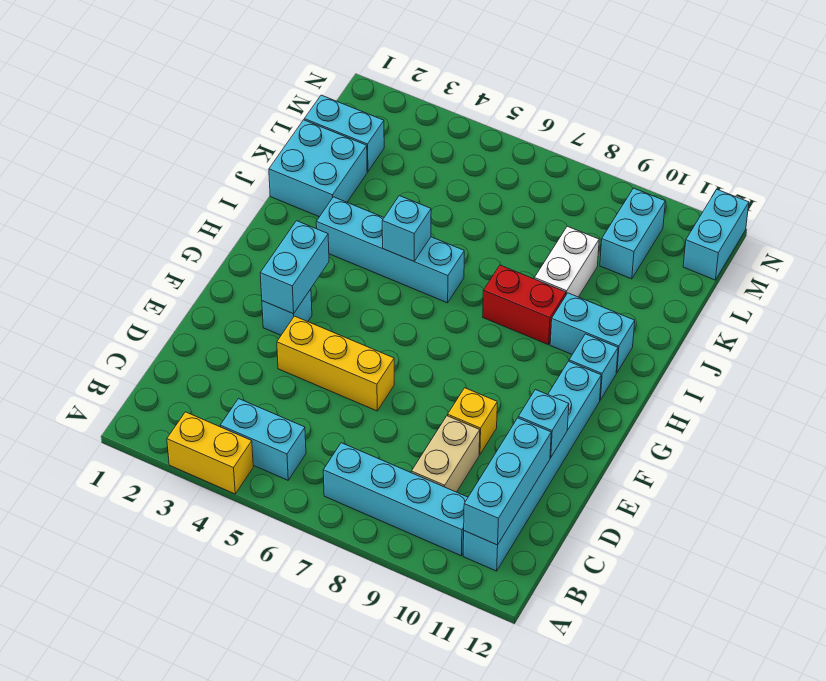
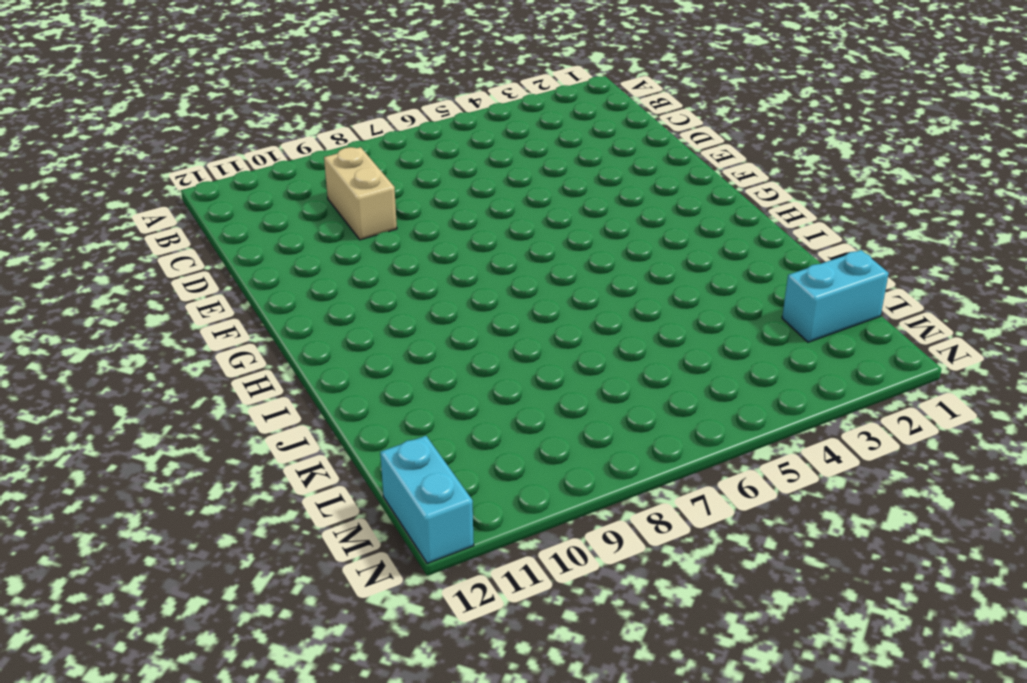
none -> yellow brick A3:A4 level 1
none -> cyan brick B4:B5 level 1
none -> cyan brick B7:B10 level 1

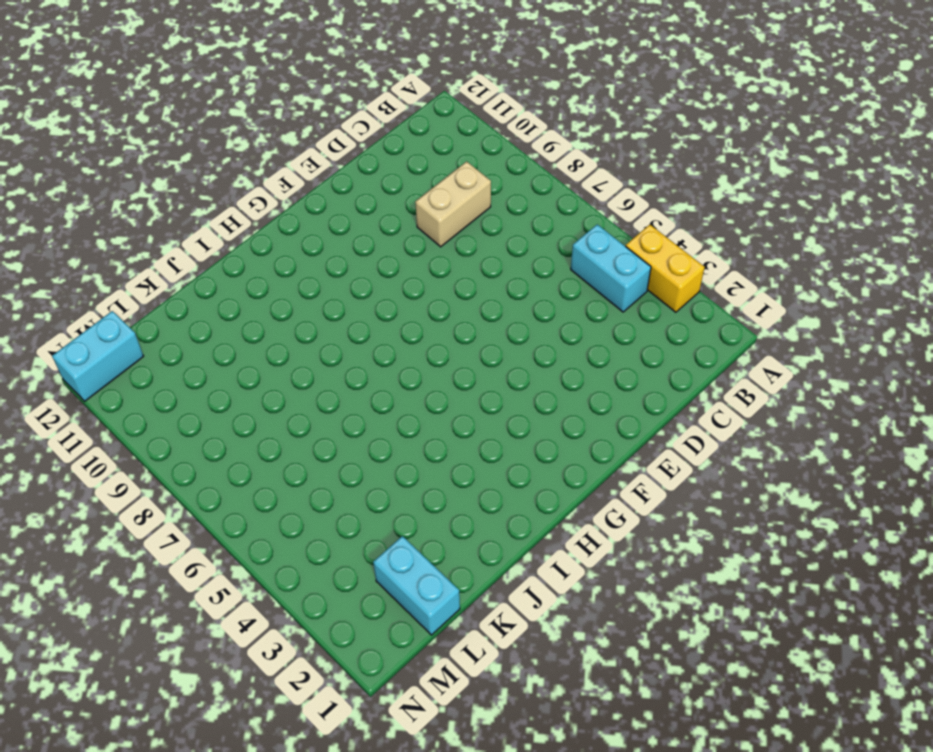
none -> cyan brick B7:B10 level 1
none -> cyan brick B11:G11 level 1
none -> yellow brick E4:E6 level 1

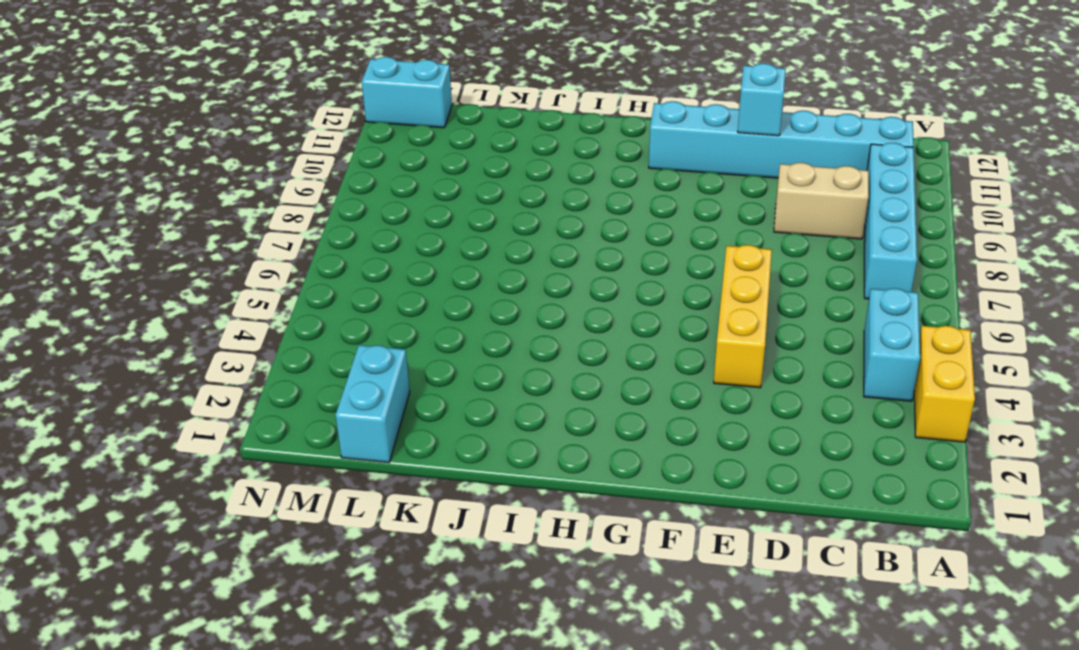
none -> yellow brick E9 level 1
none -> cyan brick F3 level 1
none -> cyan brick H11 level 1

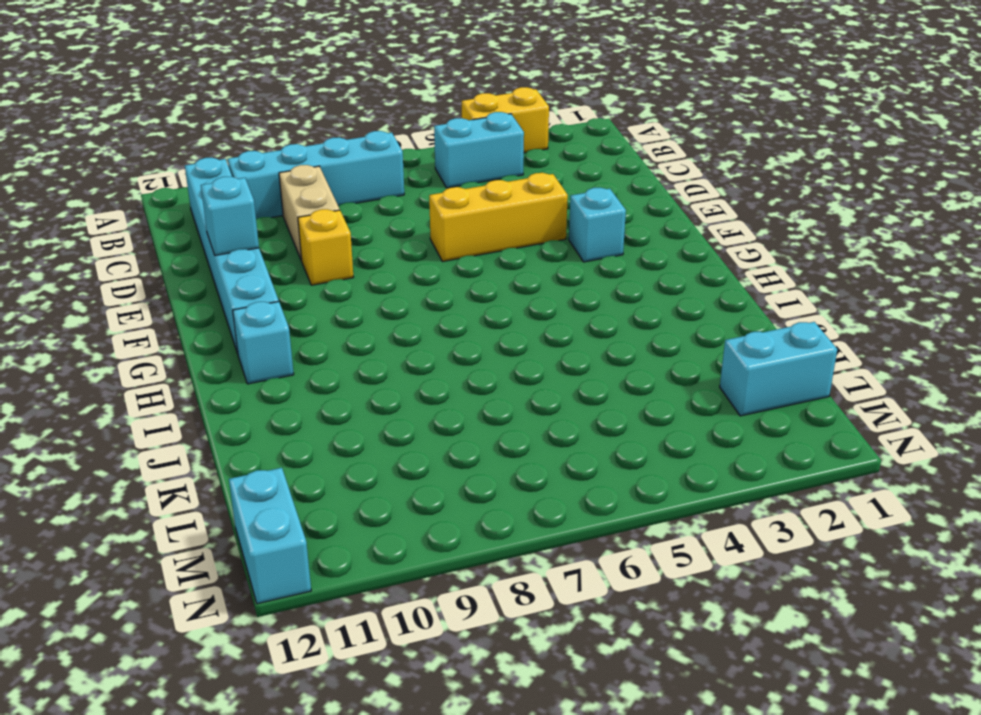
none -> cyan brick I3:I6 level 1
none -> red brick I8:I9 level 1
none -> cyan brick I10:I11 level 1

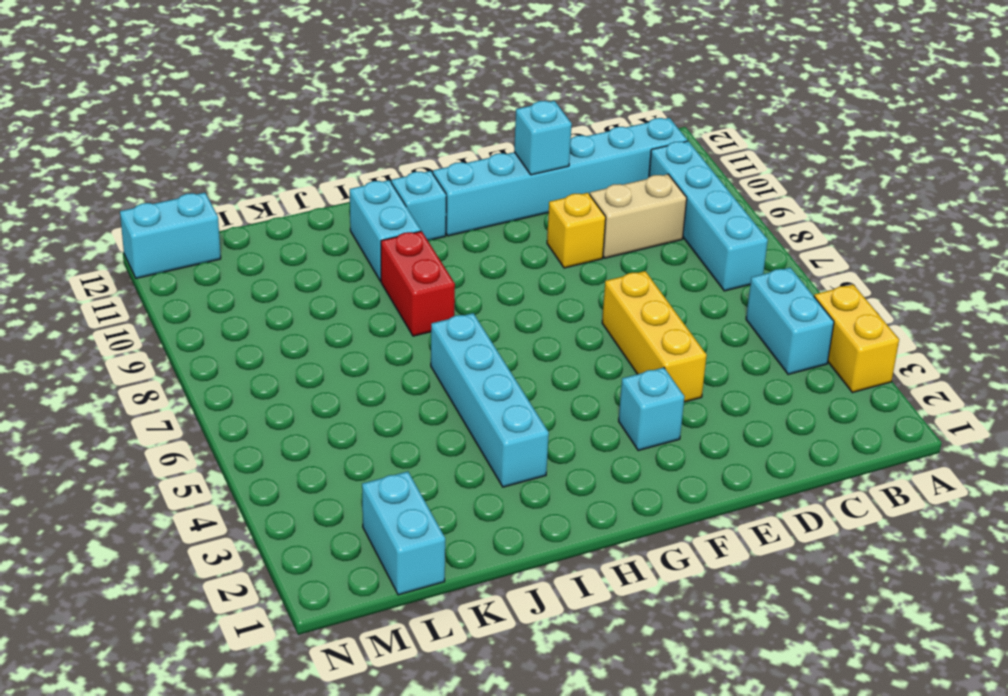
none -> cyan brick J1:K2 level 1
none -> white brick J9:K9 level 1
none -> cyan brick L10:M10 level 1

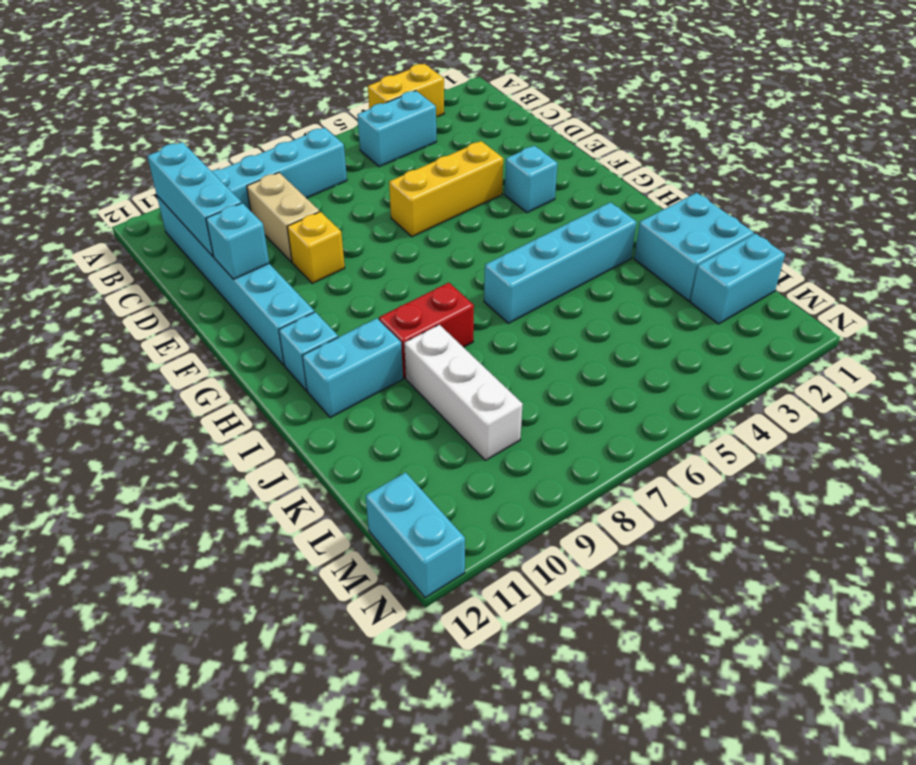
white brick J9:L9 level 1 -> white brick J9:K9 level 1
none -> cyan brick L10:M10 level 1
none -> cyan brick F3:G3 level 2
none -> cyan brick I5 level 2

